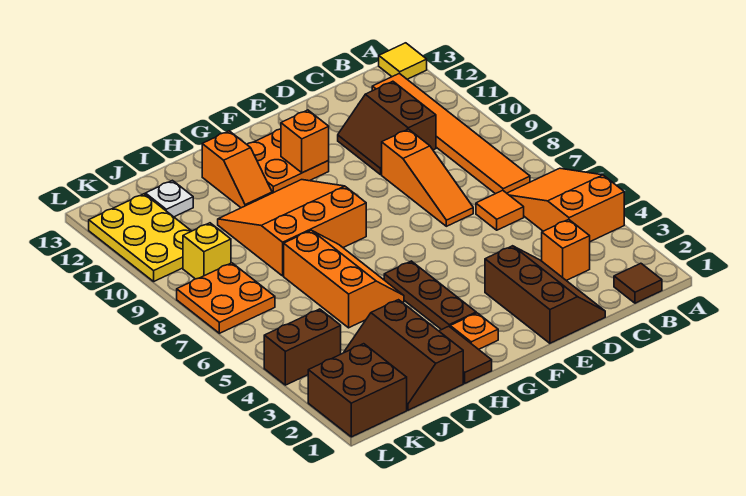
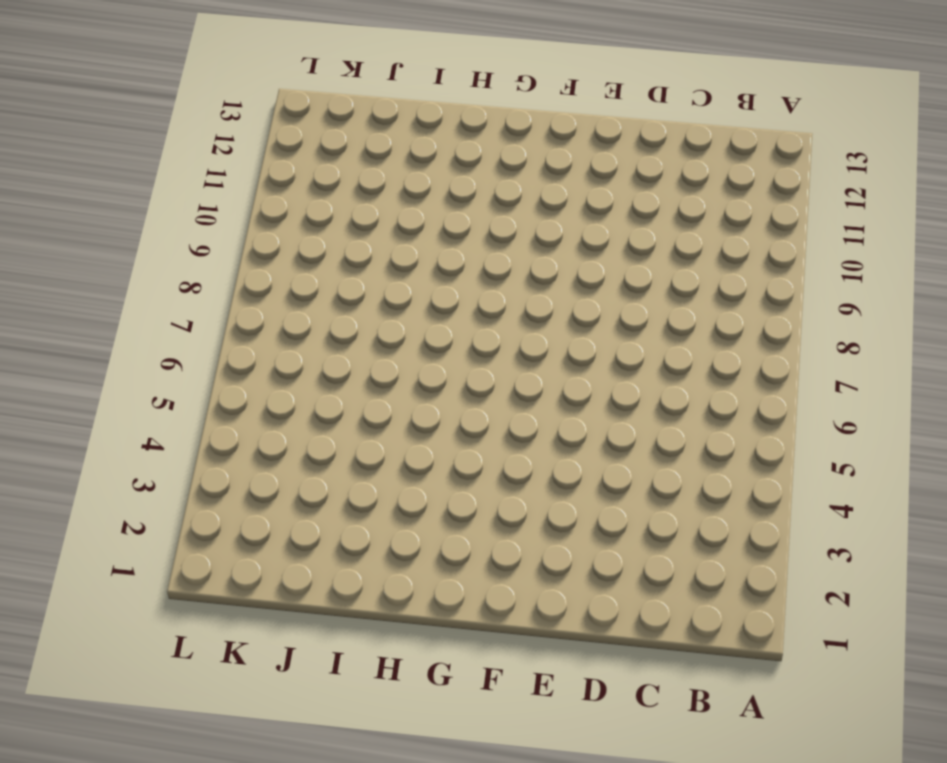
none -> orange slope A4:B6 level 1 top 4
none -> yellow tile A13 level 1
none -> brown tile B1 level 1

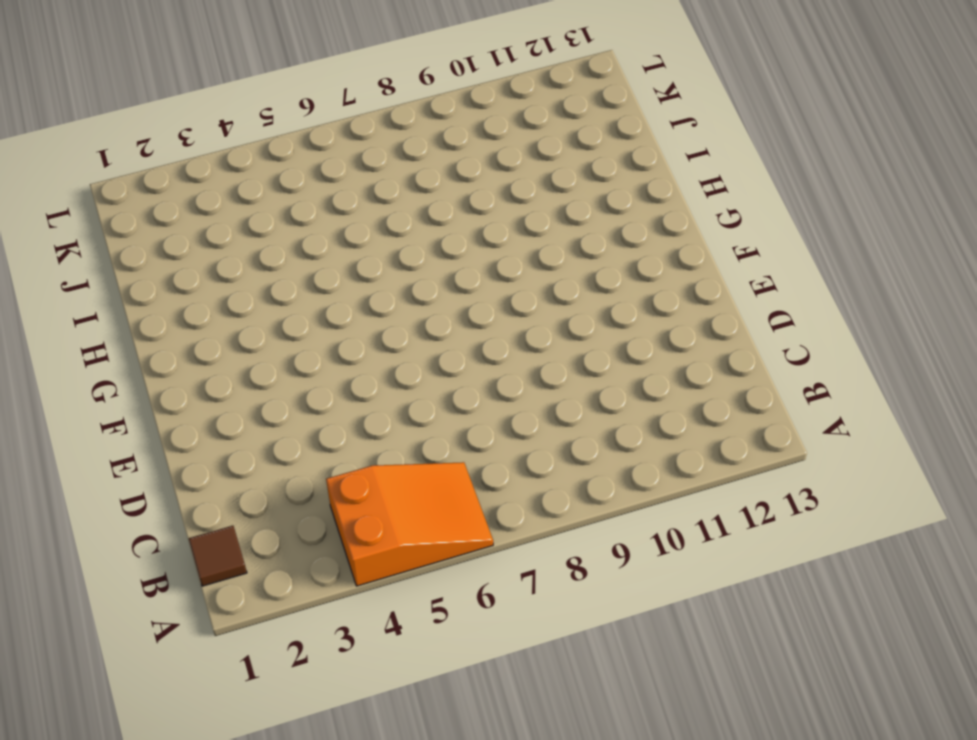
none -> yellow tile A13 level 1
none -> orange tile B7:B12 level 1
none -> orange brick C3 level 1

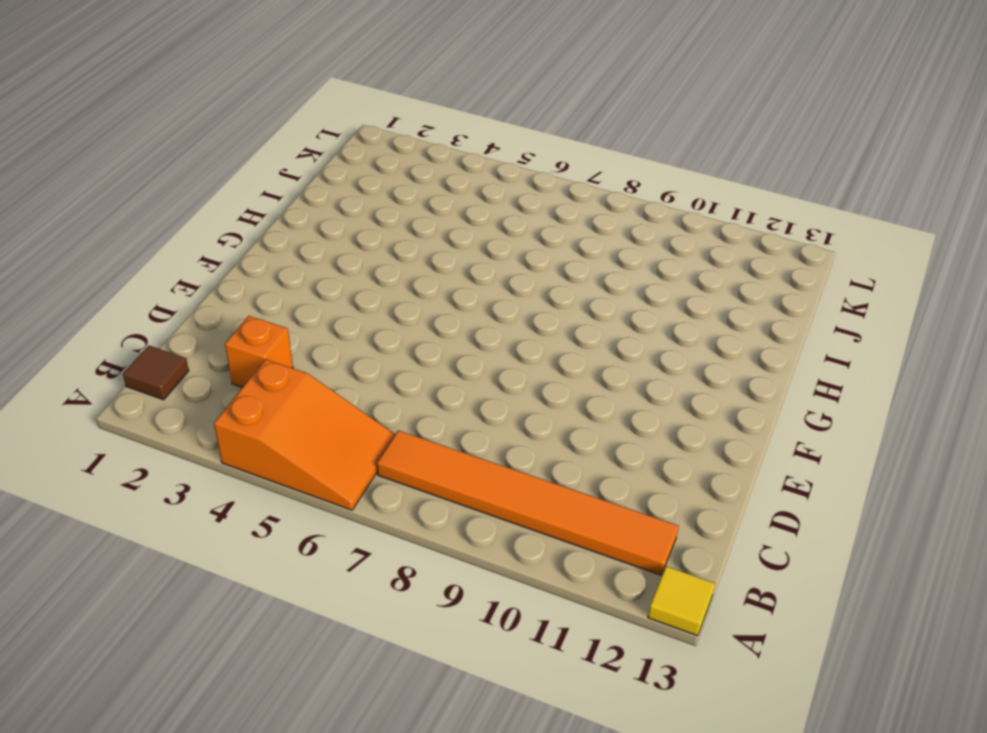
none -> orange tile C6 level 1
none -> brown slope C10:D11 level 1 top C
none -> brown slope D1:E3 level 1 top E

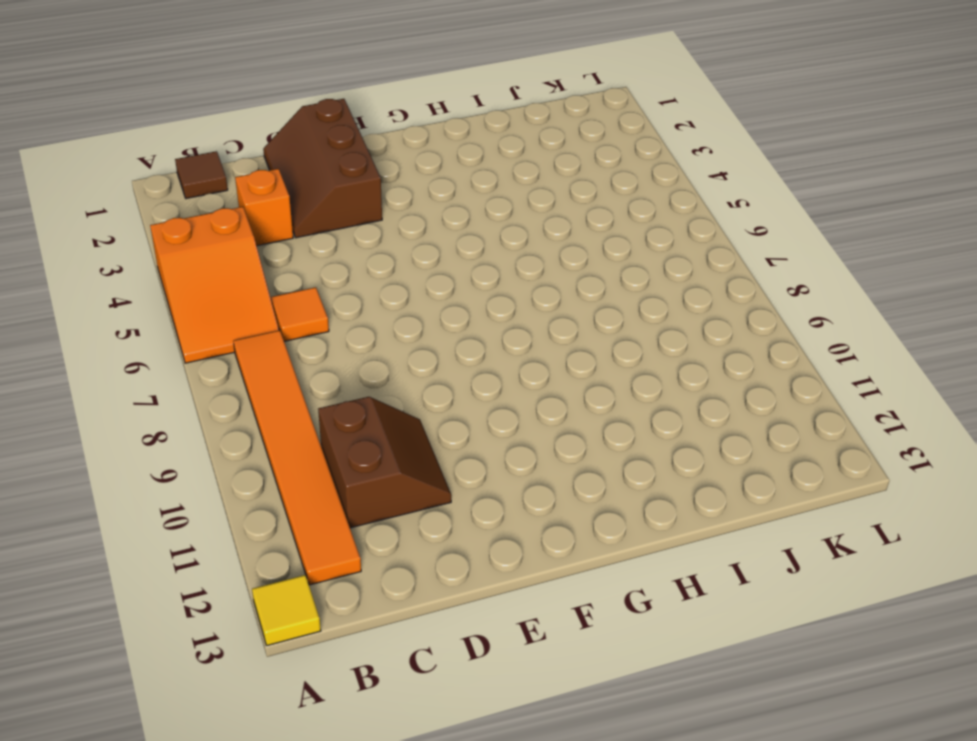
none -> orange slope D7:D9 level 1 top 9
none -> orange plate F11:G12 level 1
none -> orange plate G2 level 1

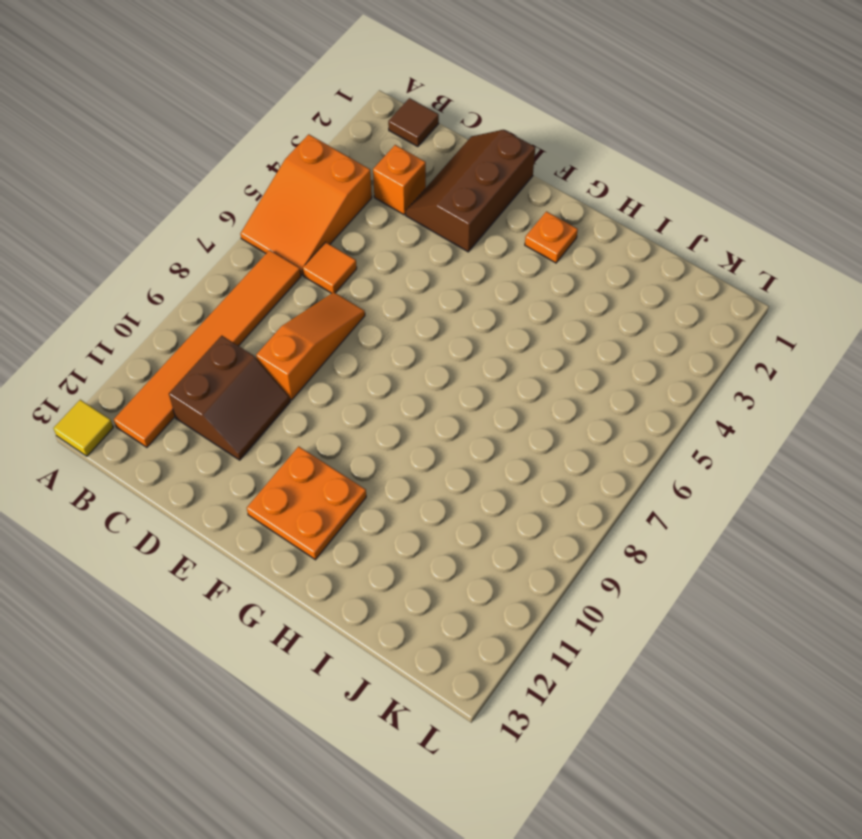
none -> brown plate G3:G5 level 1
none -> orange slope G8:I10 level 1 top 8
none -> brown tile H1:H2 level 1

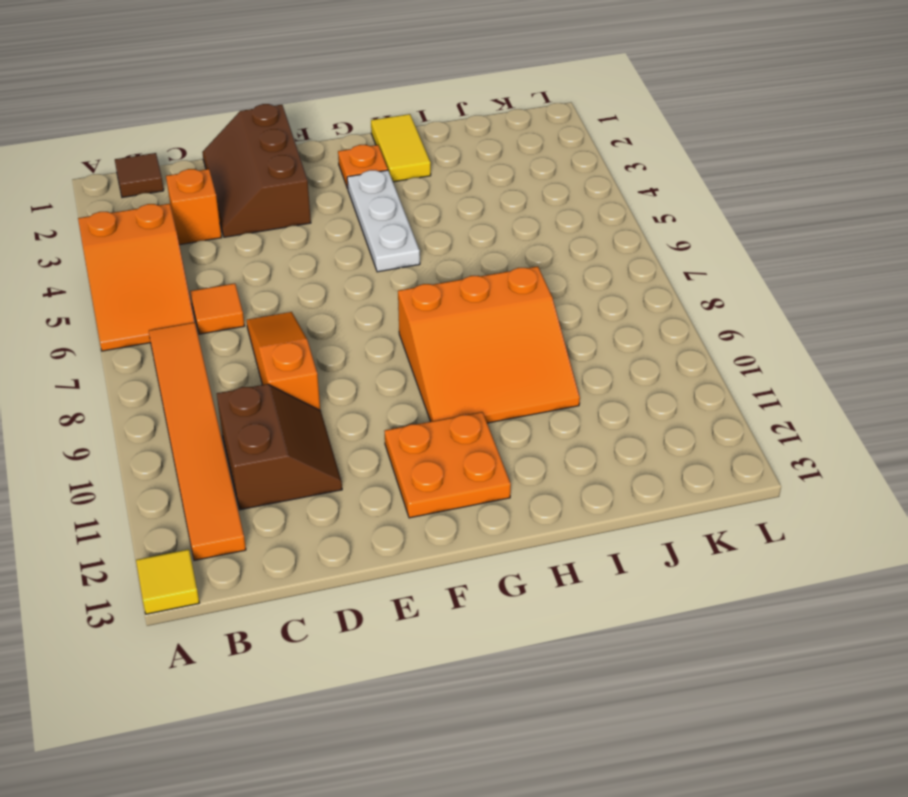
white plate G3:G5 level 1 -> brown plate G3:G5 level 1
yellow tile H1:H2 level 1 -> brown tile H1:H2 level 1
none -> orange slope H5:I7 level 1 top I
none -> orange slope H11:H12 level 1 top 12
none -> brown slope I1:J3 level 1 top I

